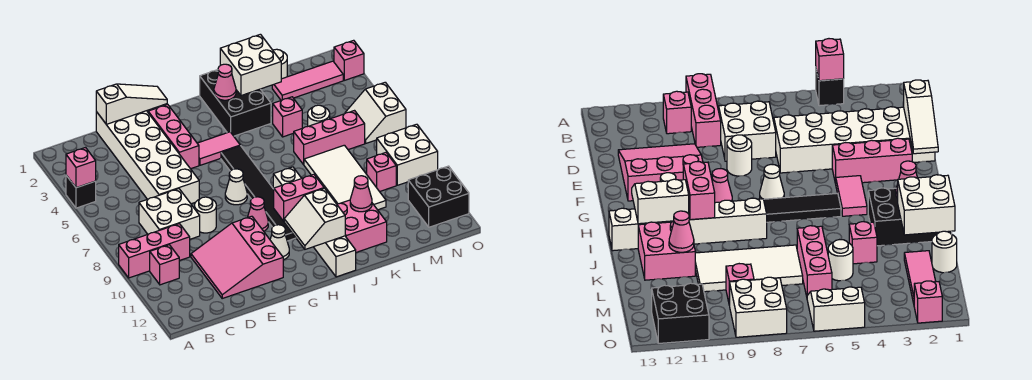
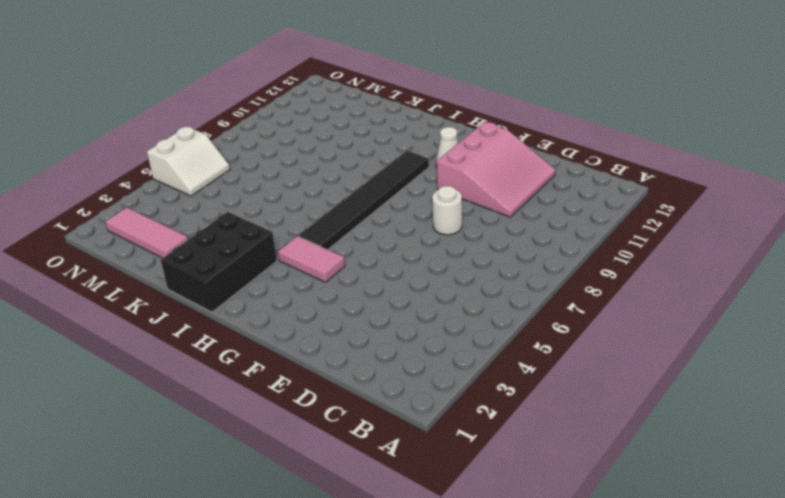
none -> black brick A4 level 1
none -> pink brick A9:C9 level 1
none -> pink brick B10 level 1
none -> white brick C7:D8 level 1

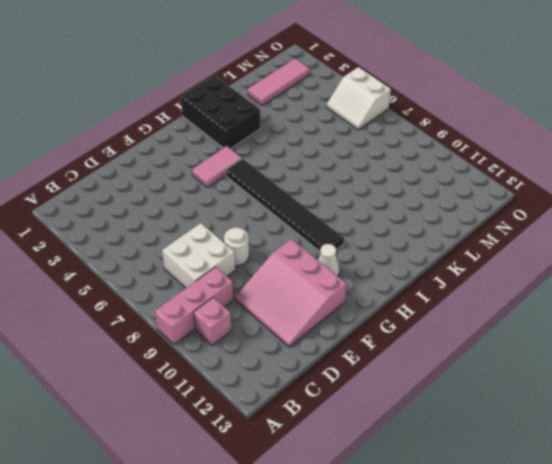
none -> black brick A4 level 1
none -> white brick D1:E6 level 1
none -> pink brick F2:F4 level 1
none -> white cone G7 level 1

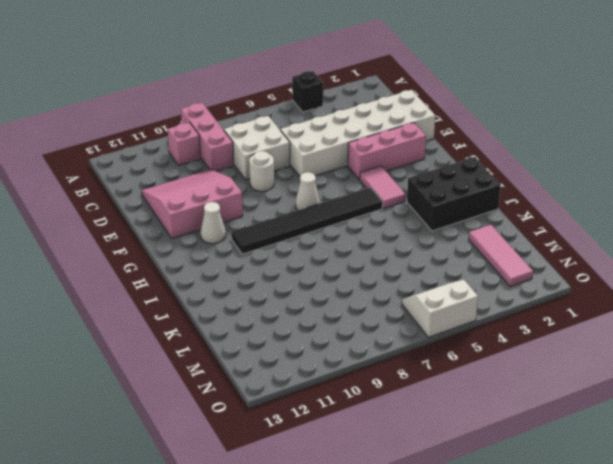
none -> pink cone G9 level 1
none -> white brick I8:I13 level 1
none -> pink brick J11:K12 level 1
none -> pink brick K4 level 1

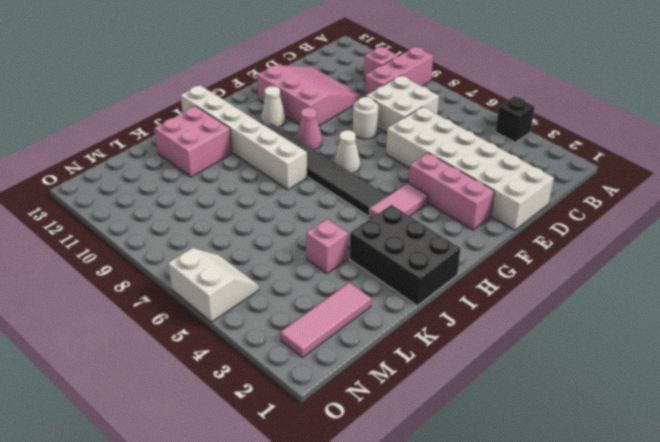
none -> pink brick K6:M6 level 1
none -> white tile K7:L10 level 1
none -> white round brick L1 level 1
none -> white round brick L5 level 1

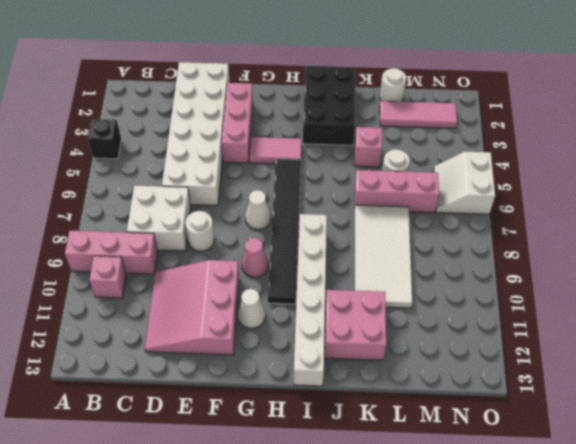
none -> pink brick M9 level 1
none -> white brick N8:O9 level 1
none -> black brick N11:O12 level 1
none -> pink brick O2 level 1

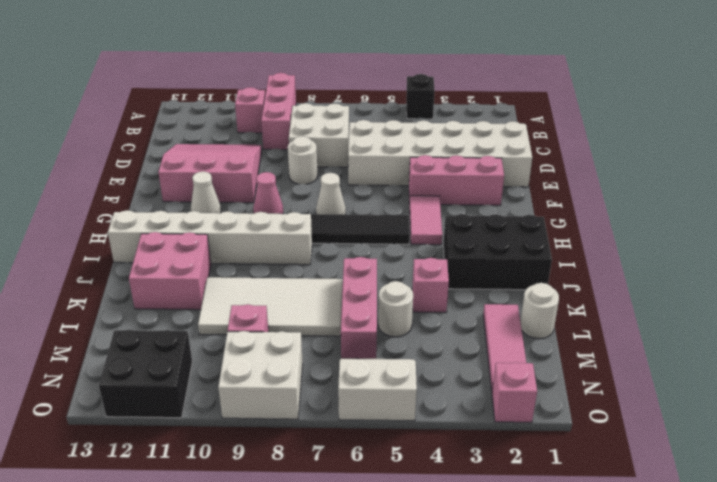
none -> pink brick A4 level 2
none -> white slope D1:F1 level 2 top D
none -> pink brick H10:I10 level 2
none -> white slope H11:I12 level 2 top I

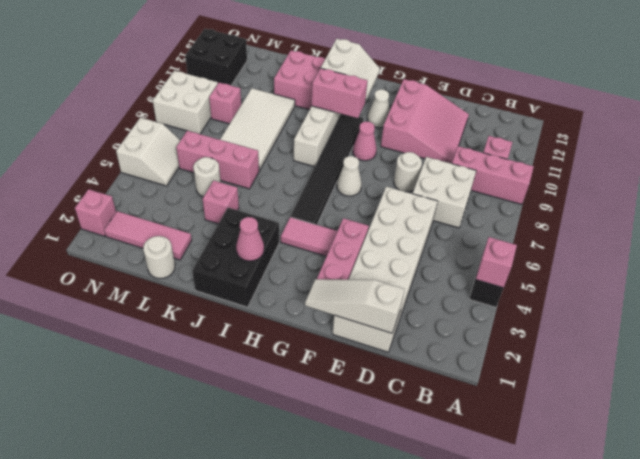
none -> white brick J1:K2 level 2
none -> pink cone K11 level 2

